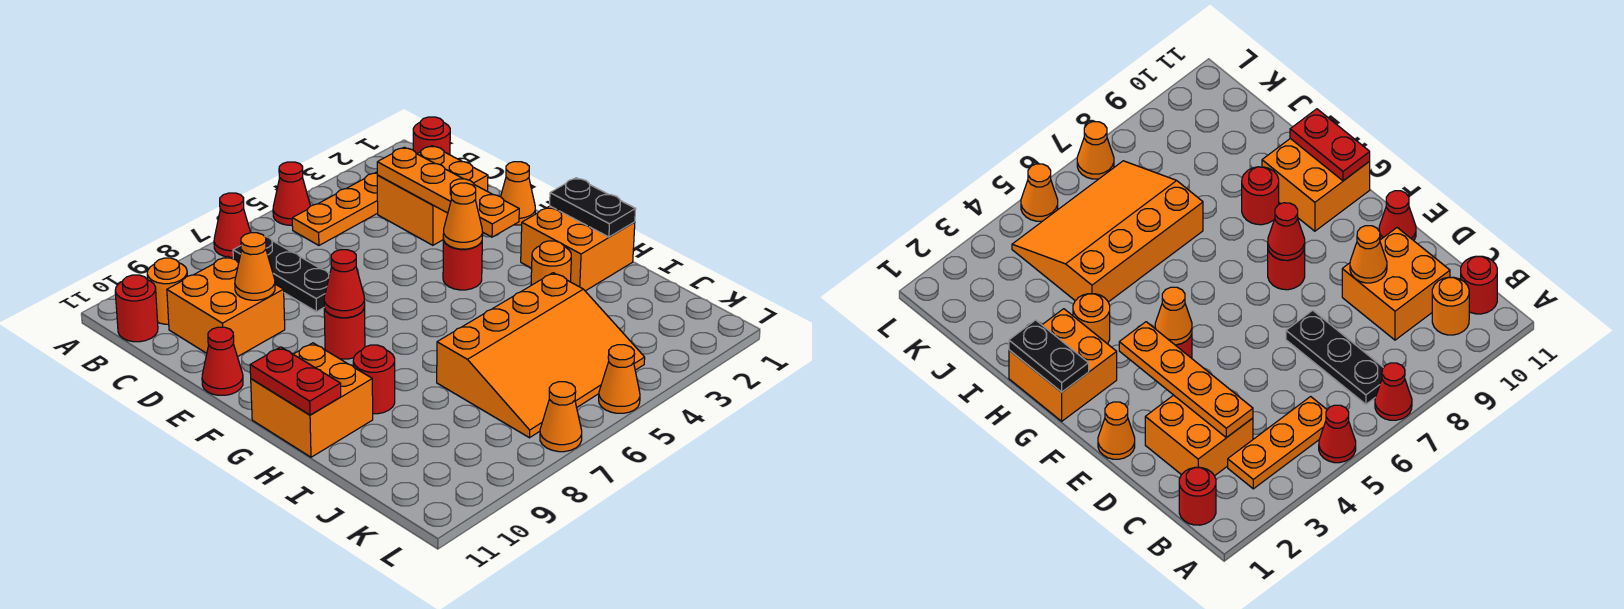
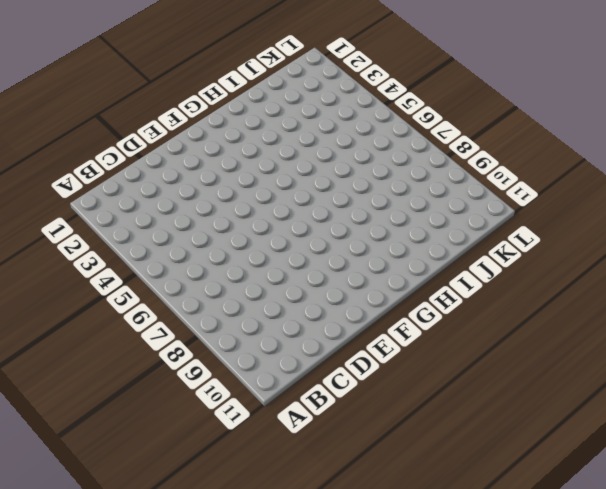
none -> red cone A5 level 1
none -> red cone A7 level 1
none -> red round brick B1 level 1

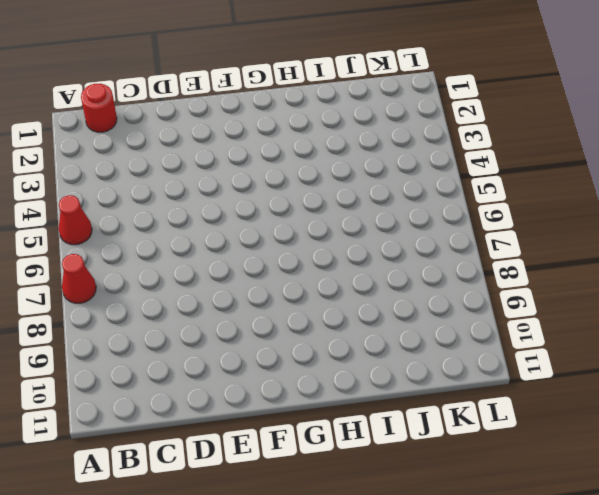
none -> orange plate B3:B5 level 1
none -> black plate B7:D7 level 1
none -> orange round brick B10 level 1

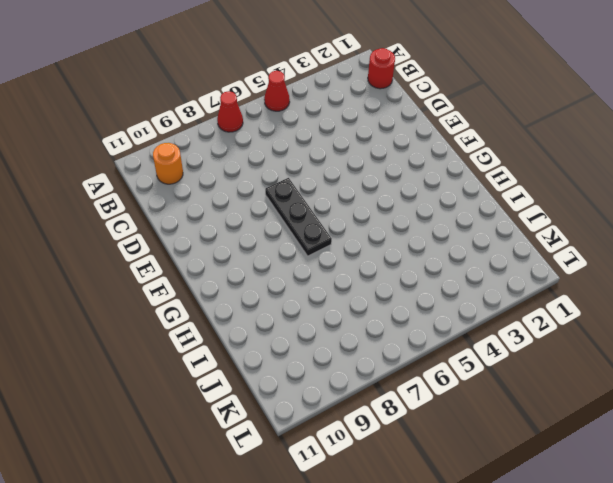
black plate E7:G7 level 1 -> black plate B7:D7 level 1
none -> orange plate B3:B5 level 1
none -> red round brick B11 level 1
none -> orange brick C2:D3 level 1

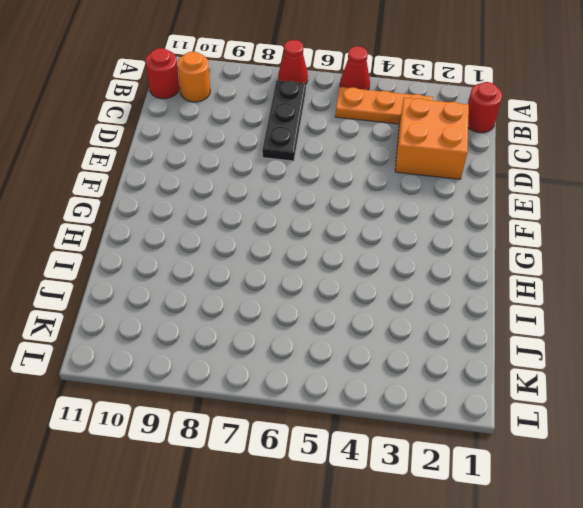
none -> orange brick C9:D10 level 1
none -> orange cone E1 level 1
none -> red cone E11 level 1

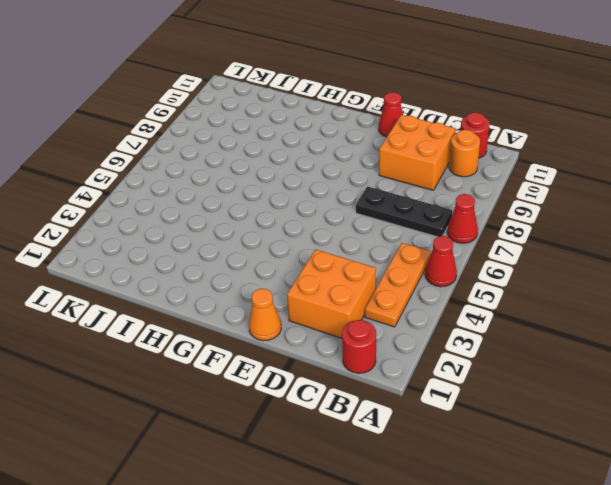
none -> red round brick F4 level 1
none -> red round brick F8 level 1
none -> orange brick G1:H2 level 1

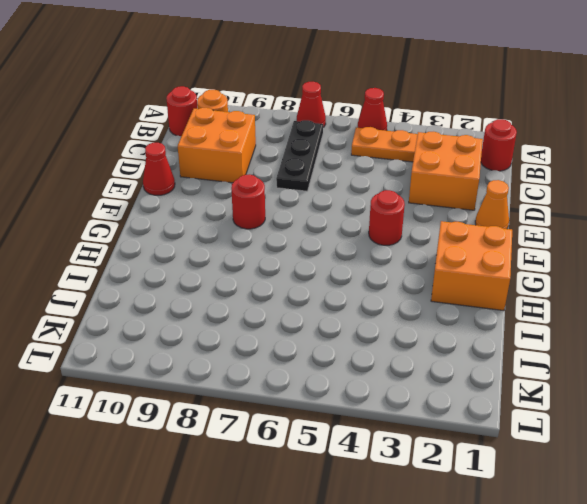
none -> orange brick G10:H11 level 1
none -> orange round brick H3 level 1
none -> red round brick H9 level 1

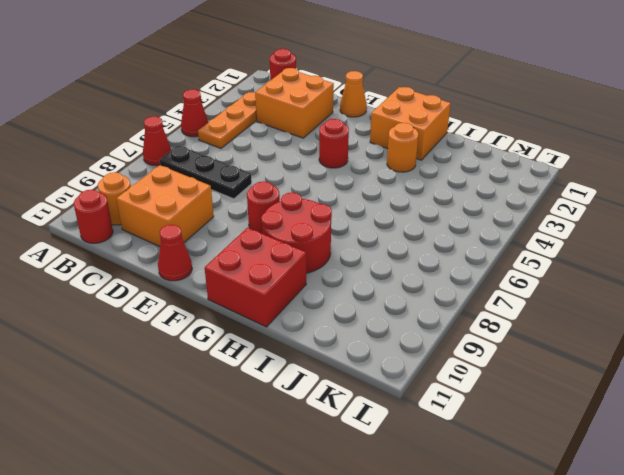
red round brick G8:H9 level 1 -> red round brick H9 level 1
red brick G10:H11 level 1 -> orange brick G10:H11 level 1
none -> orange slope I4:K7 level 1 top I
none -> orange cone L5 level 1
none -> orange cone L7 level 1

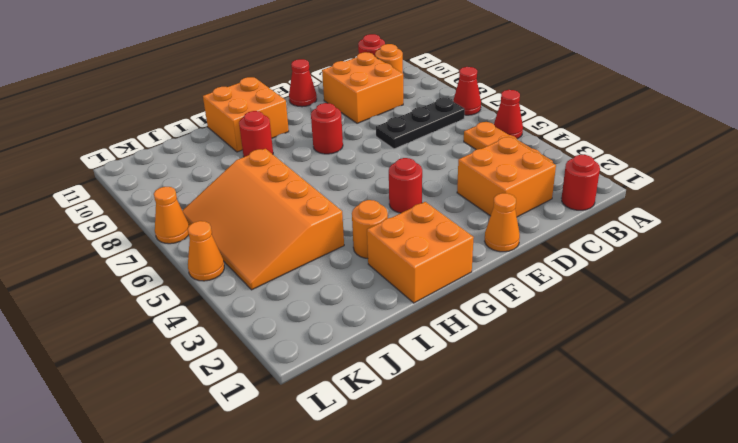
none -> orange plate C3:F3 level 2
none -> orange cone D9 level 2
none -> orange cone F4 level 2

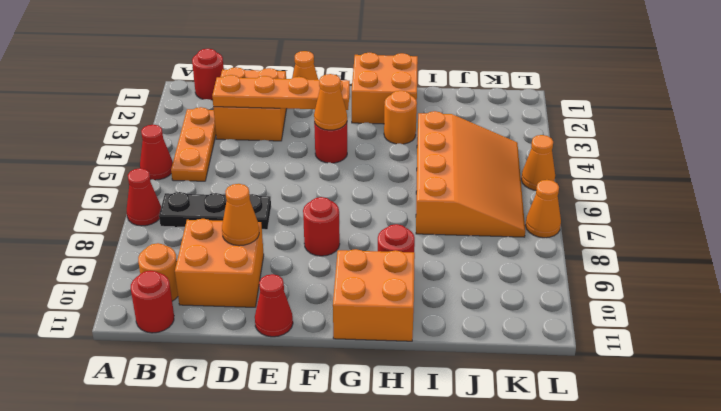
none -> red cone F8 level 2
none -> black plate G1:H1 level 2
none -> red plate G11:H11 level 2

